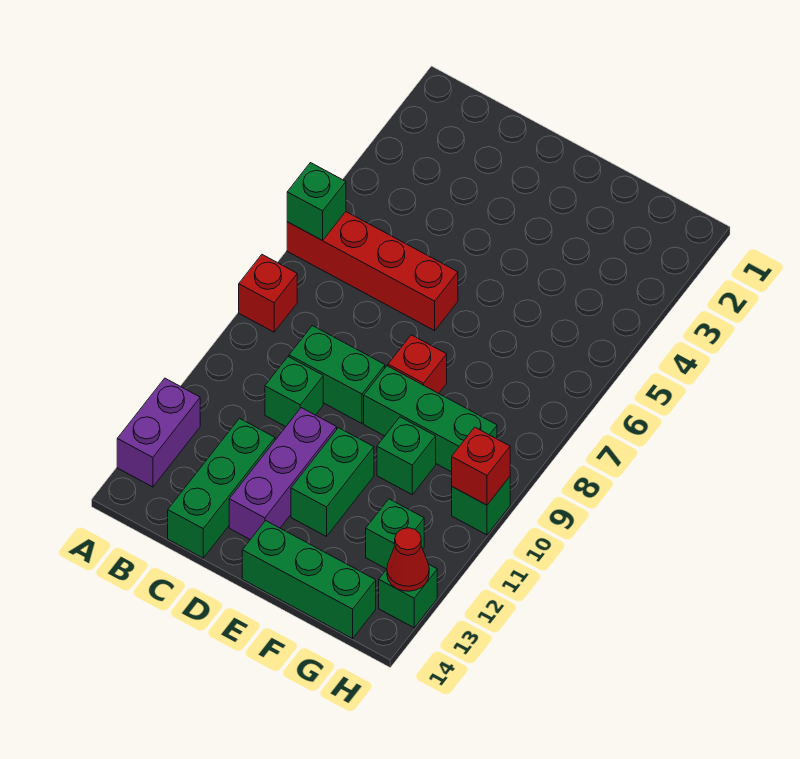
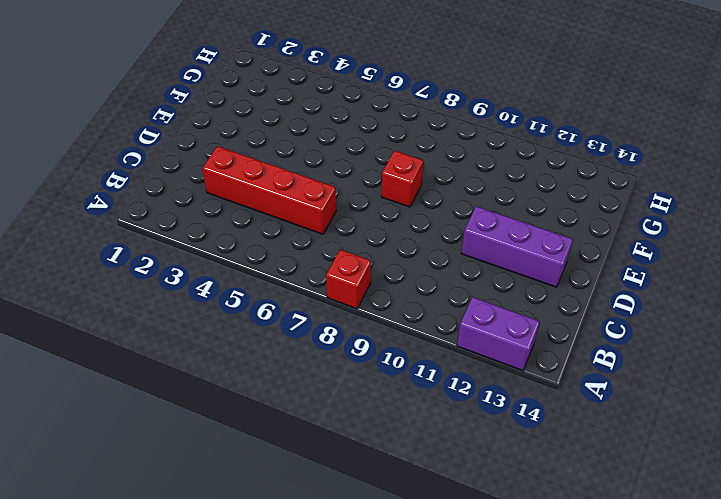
red brick C3:C6 level 1 -> red brick A6:D6 level 1
none -> green brick C9:D9 level 1
none -> green brick C10 level 1
none -> green brick C12:C14 level 1

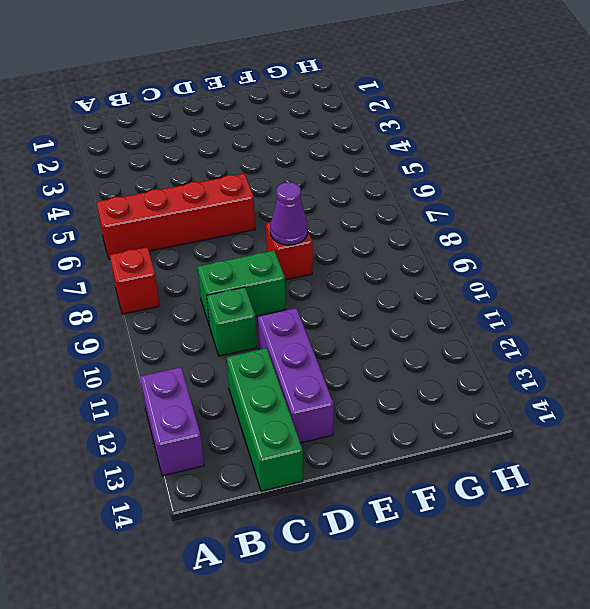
purple cone E8 level 2 -> none
none -> green brick E9:G9 level 1
none -> green brick E11:E12 level 1
none -> green brick E14:G14 level 1

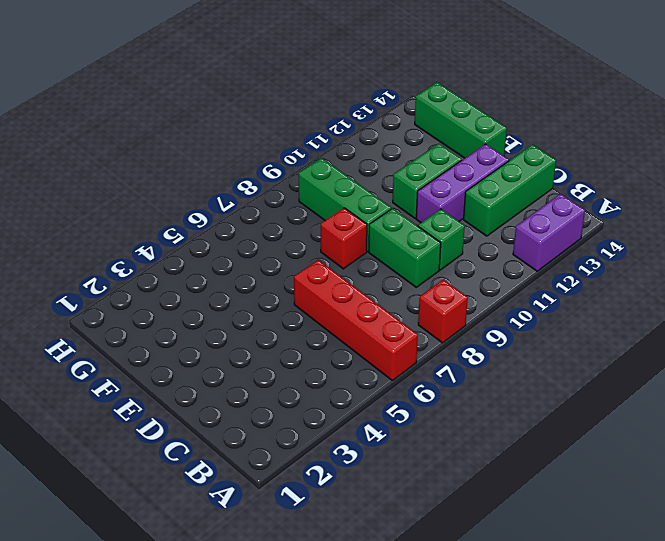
none -> green brick F10 level 1
none -> green brick G12 level 1
none -> green brick H10 level 1

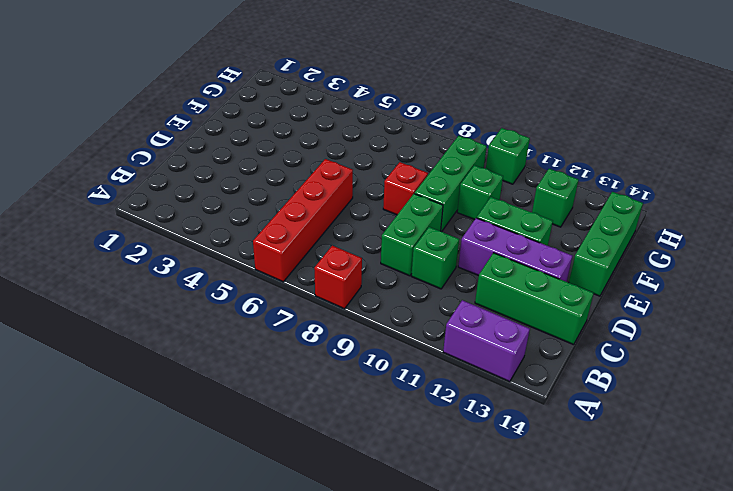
none -> green brick H13 level 1
none -> green brick A6 level 2
none -> red brick H10 level 2

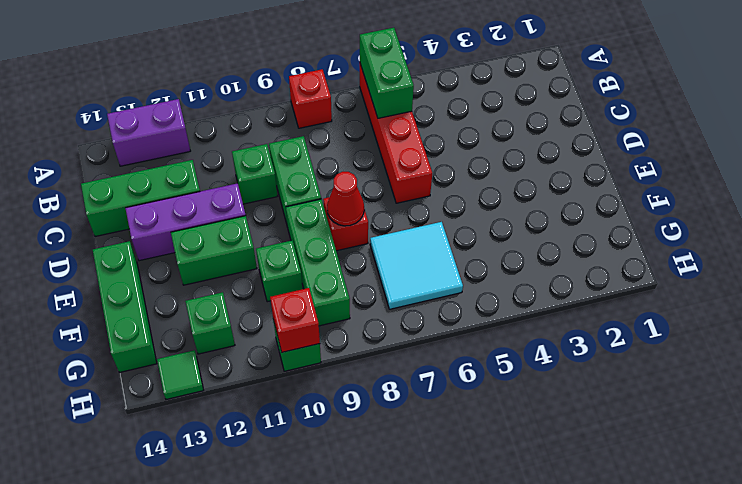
green brick A6:B6 level 2 -> green brick A6 level 2
red cone E8 level 2 -> red cone H13 level 2
cyan tile F6:G7 level 1 -> none
green tile H13 level 1 -> green brick H13 level 1

